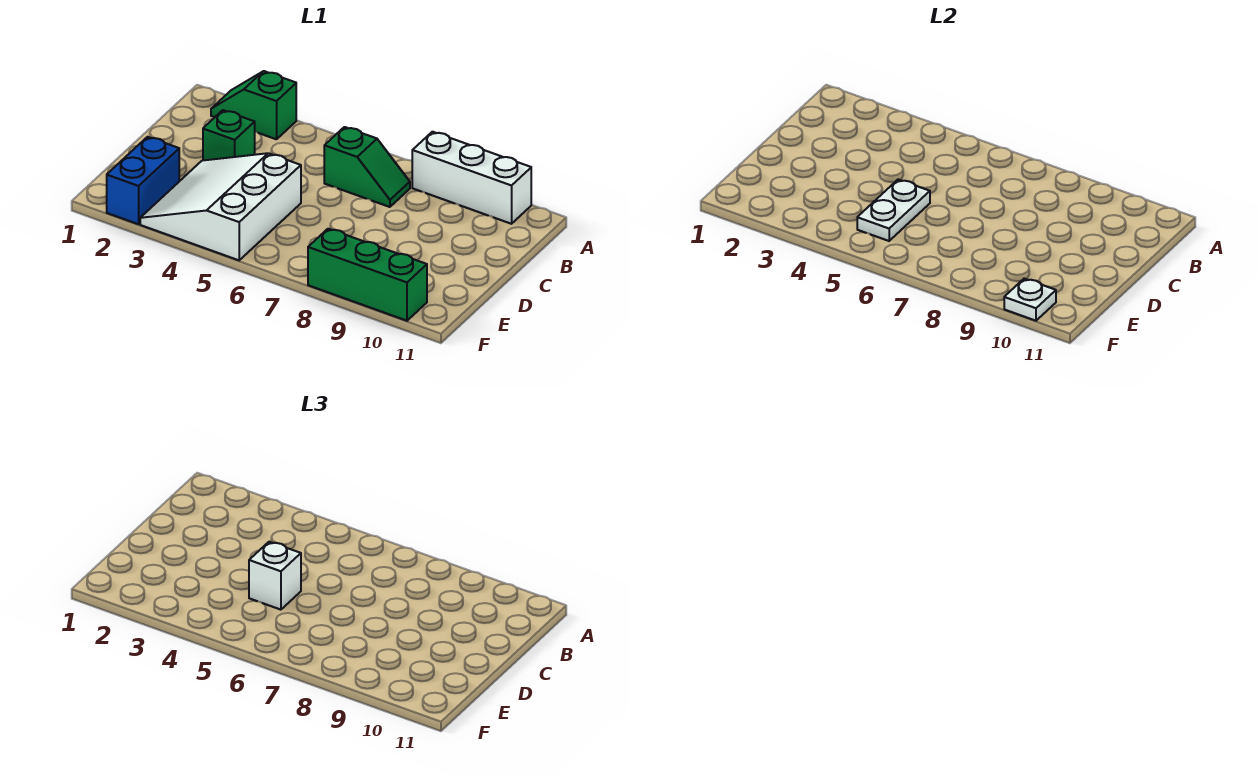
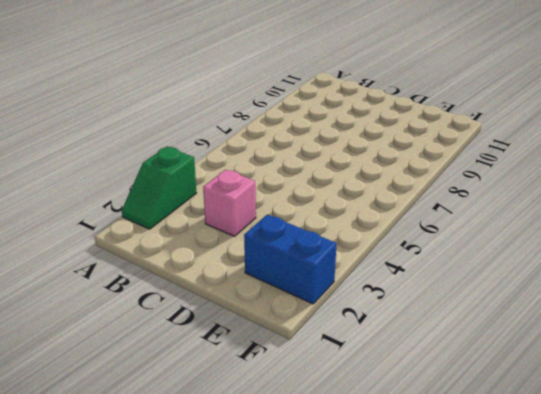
pink brick C3 level 1 -> green brick C3 level 1
none -> white brick A8:A10 level 1
none -> green slope B6:B7 level 1 top 6

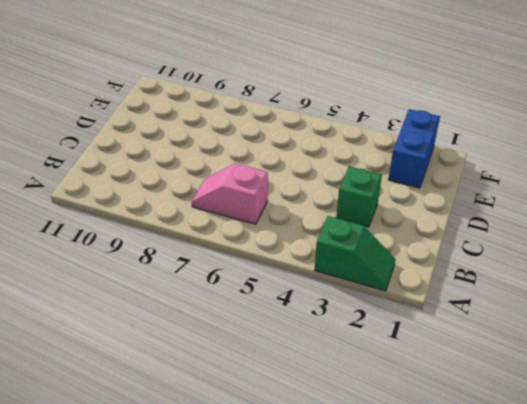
pink slope B6:B7 level 1 top 6 -> green slope B6:B7 level 1 top 6
none -> white brick A8:A10 level 1
none -> white slope D3:F5 level 1 top 5

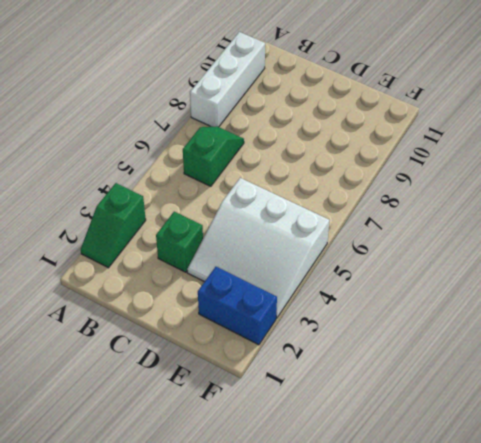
none -> green brick F8:F10 level 1
none -> white plate D5:E5 level 2

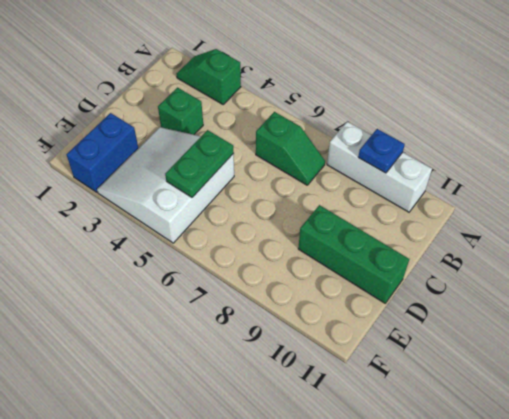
blue plate A9 level 2 -> none
green plate D5:E5 level 2 -> white plate D5:E5 level 2
green brick D9:D11 level 1 -> green brick F8:F10 level 1
none -> white plate F10 level 2
none -> white brick D5 level 3

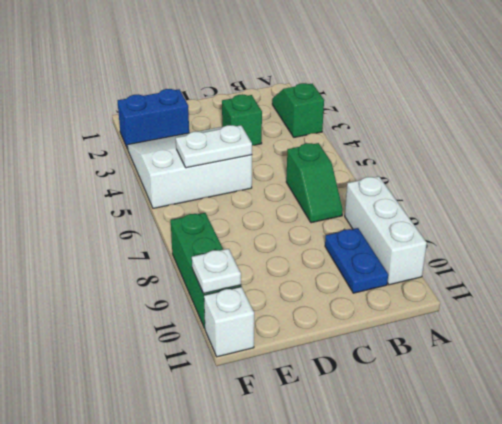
blue plate B9:B10 level 1 -> none
white brick F11 level 1 -> white brick D5 level 3

